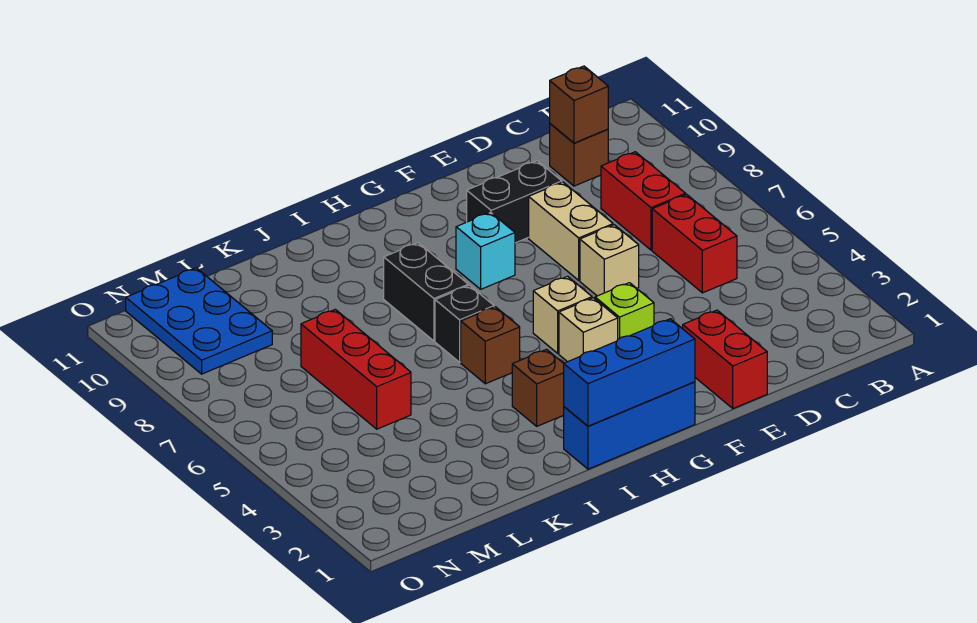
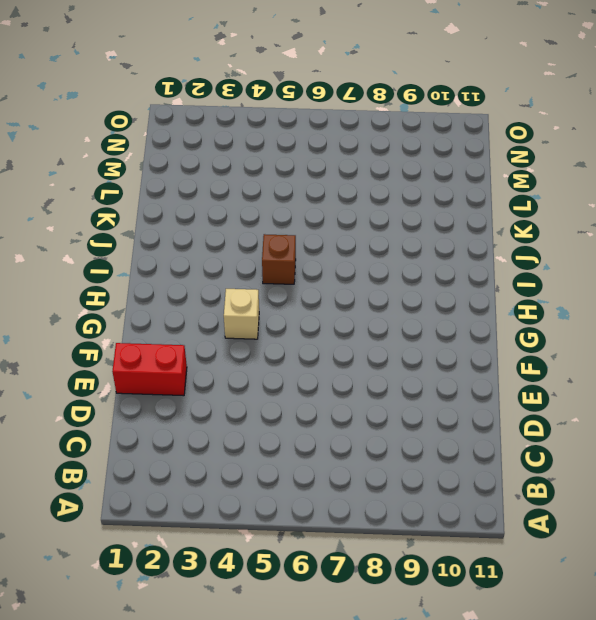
none -> red brick C5:C6 level 1
none -> red brick C7:C8 level 1
none -> brown brick C10 level 1

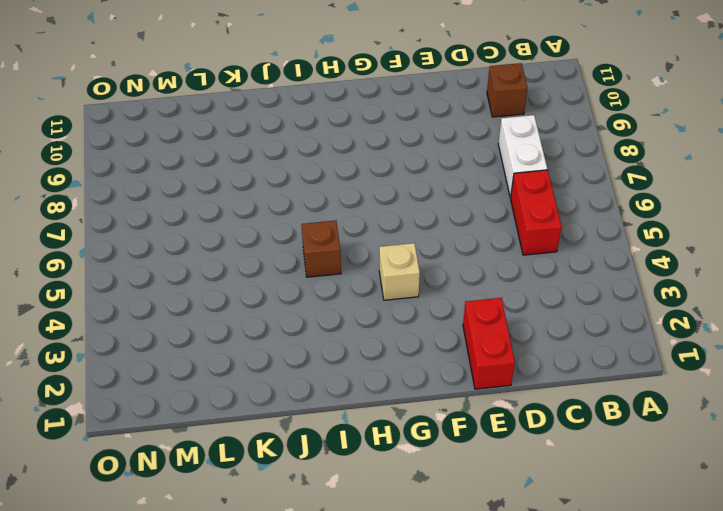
white brick C7:C8 level 1 -> red brick C7:C8 level 1
none -> tan brick E6 level 1
none -> tan brick E7:E8 level 1
none -> black brick E9:F9 level 1

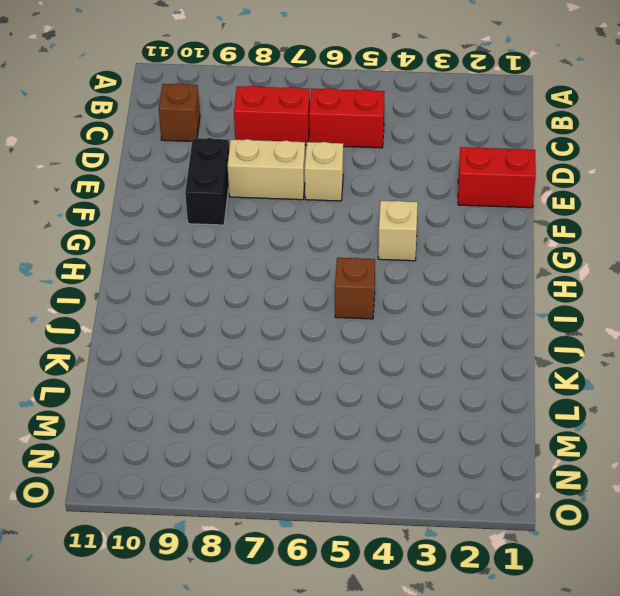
none -> lime brick F4 level 1
none -> blue brick G1:I1 level 1
none -> tan brick G5 level 1

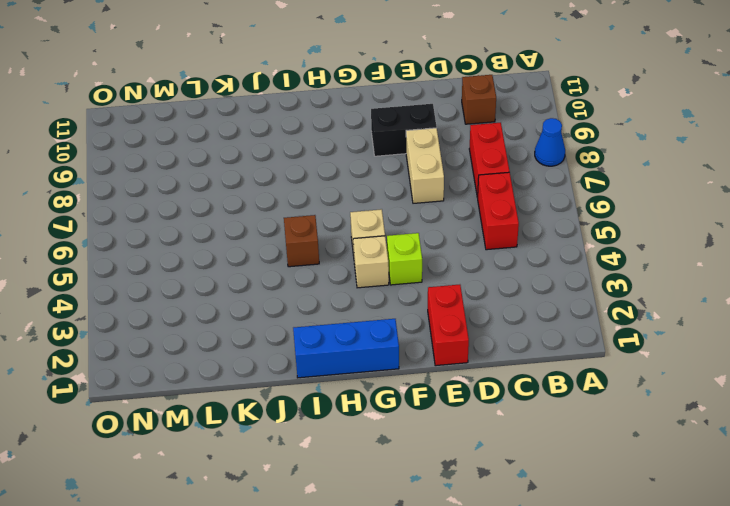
blue cone A8 level 1 -> none
none -> tan brick E6 level 1
none -> cyan brick G8 level 1
none -> brown brick I3 level 1

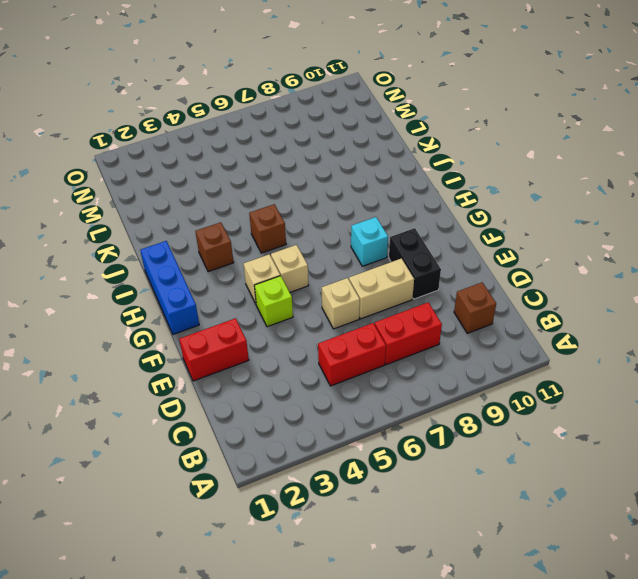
none -> black brick I6 level 1
none -> black brick I7:I8 level 1
none -> red brick L5:L7 level 1

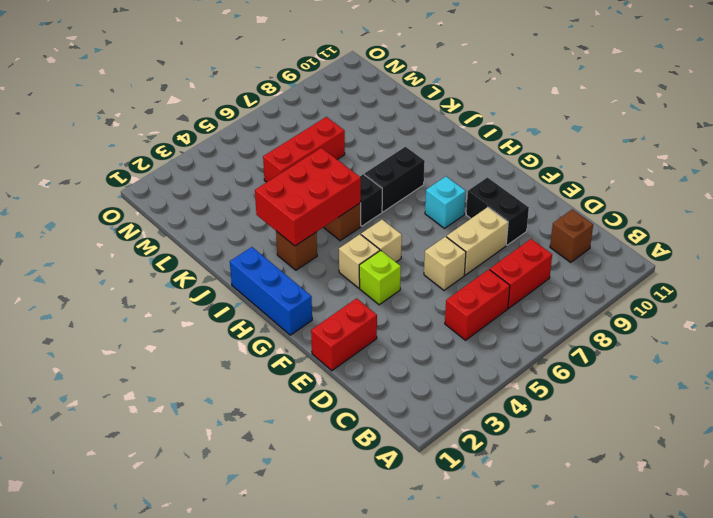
red brick I3:J5 level 2 -> none
none -> blue plate M9:N11 level 1
none -> brown brick C10 level 2
none -> blue brick G1:I1 level 2

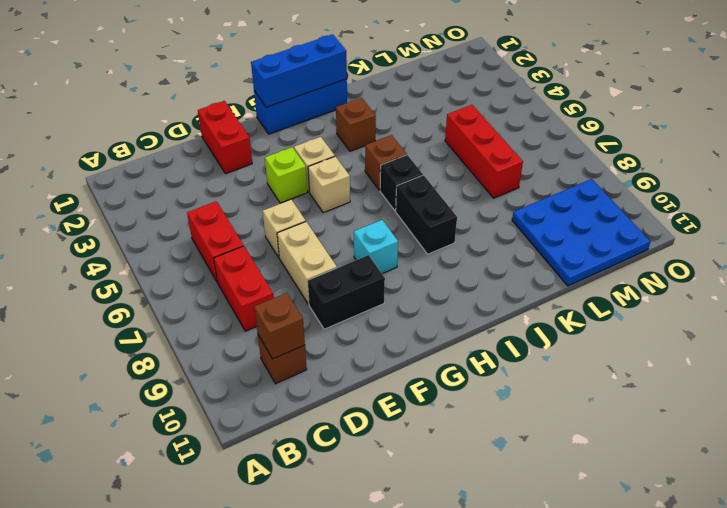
blue plate L9:N11 level 1 -> blue plate M9:N11 level 1

